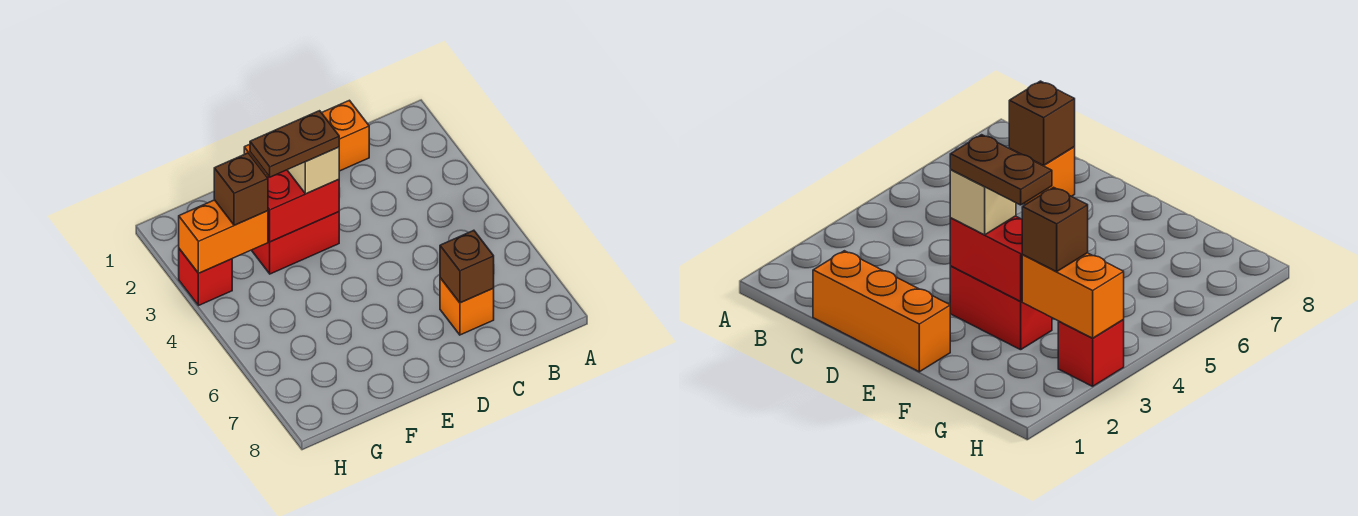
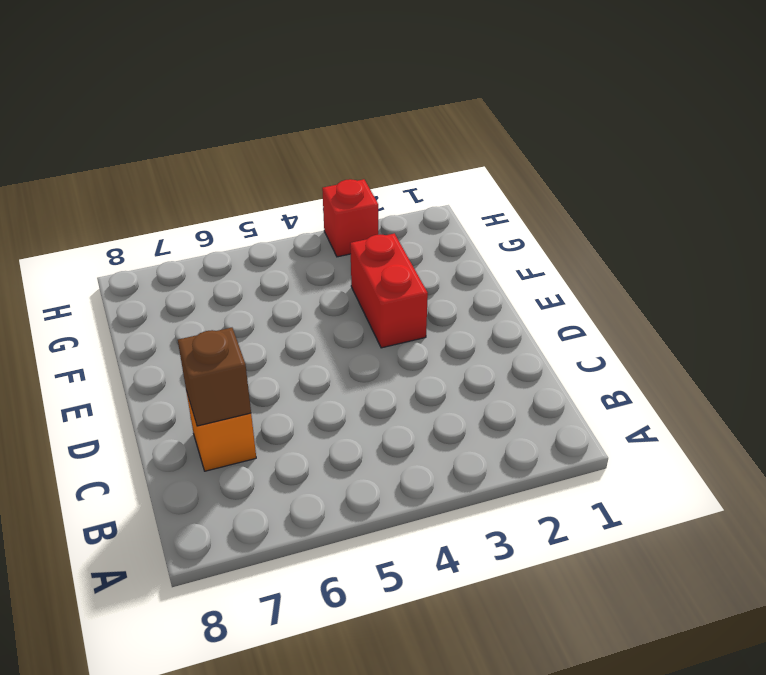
none -> orange brick C1:E1 level 1
none -> red brick E3:F3 level 2

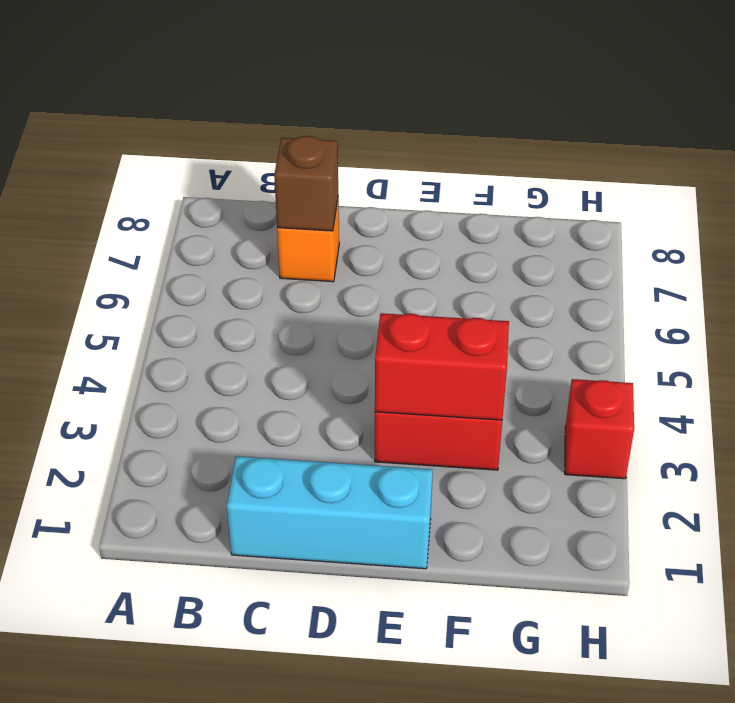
cyan brick C1:E1 level 1 -> orange brick C1:E1 level 1
none -> orange brick G3:H3 level 2
none -> tan brick E3 level 3

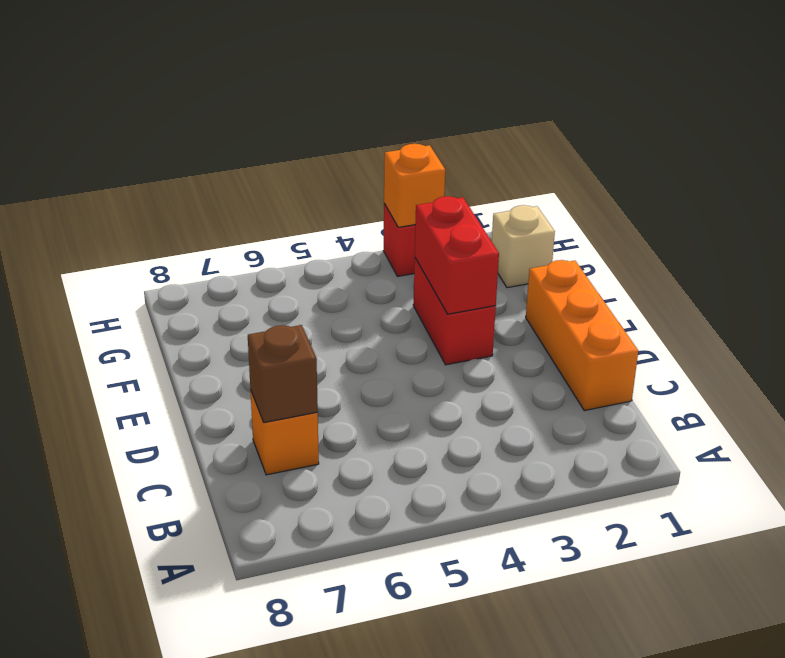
tan brick G1 level 1 -> tan brick E3 level 3
orange brick H3 level 2 -> orange brick G3:H3 level 2
none -> brown brick G3 level 3
none -> brown plate E3:F3 level 4

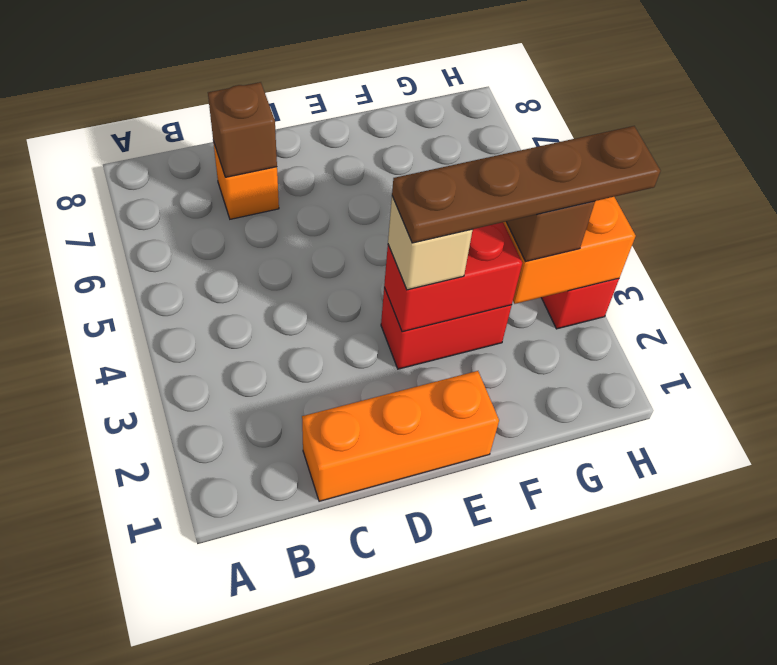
brown plate E3:H3 level 4 -> brown plate E3:F3 level 4

